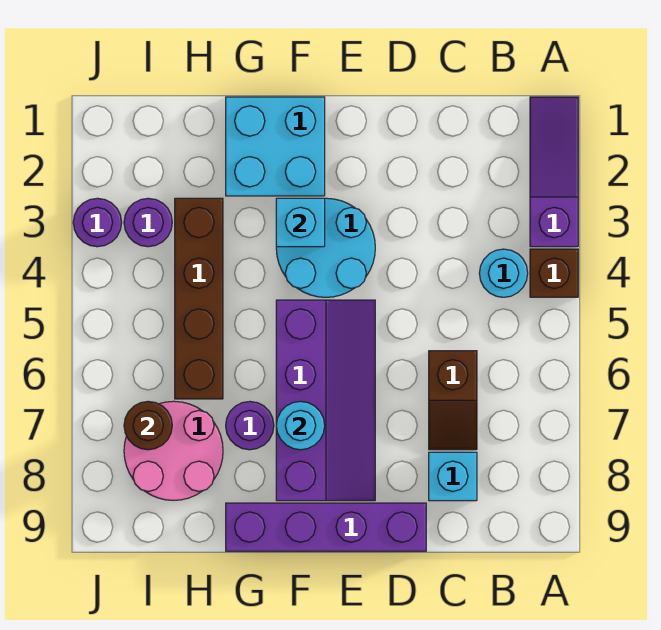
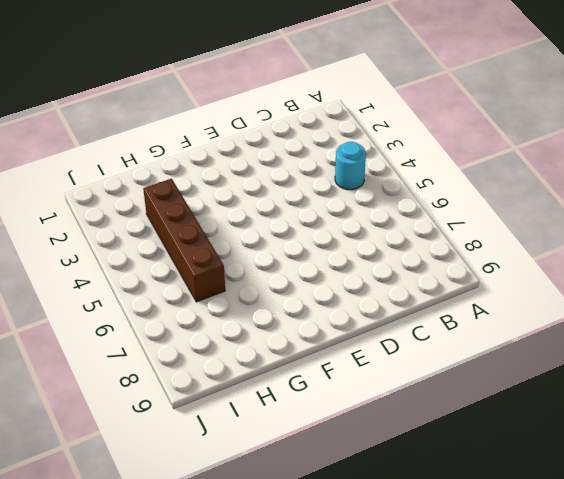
none -> purple slope A1:A3 level 1 top 3
none -> brown brick A4 level 1
none -> brown slope C6:C7 level 1 top 6

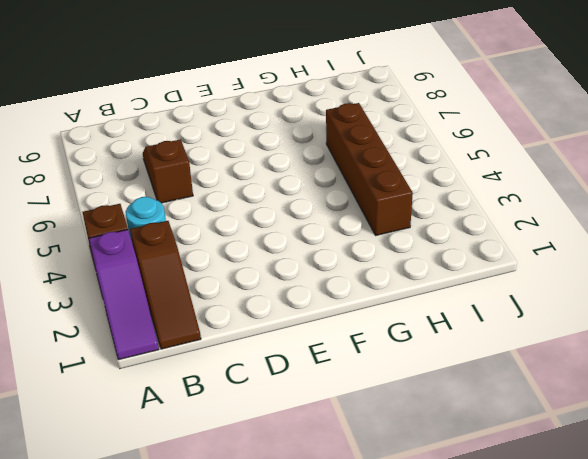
brown slope B1:B3 level 1 top 3 -> none
none -> cyan brick C8 level 1
none -> purple brick D9:G9 level 1
none -> cyan round brick E3:F4 level 1

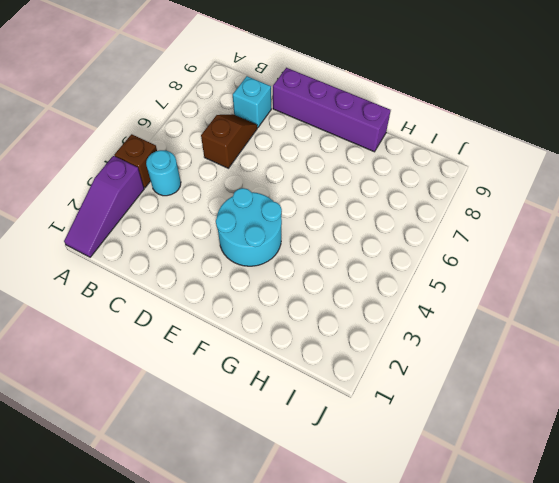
none -> purple slope E5:F8 level 1 top F
none -> cyan brick F1:G2 level 1
none -> purple round brick G7 level 1

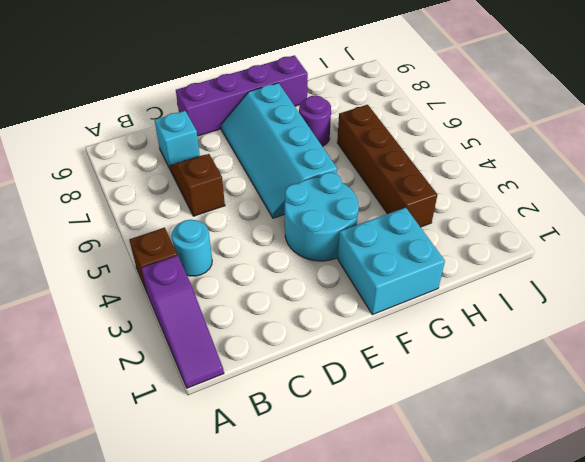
cyan slope E5:F8 level 1 top F -> purple slope E5:F8 level 1 top F
none -> pink round brick H7:I8 level 1
none -> purple round brick I3 level 1
none -> purple round brick J3 level 1

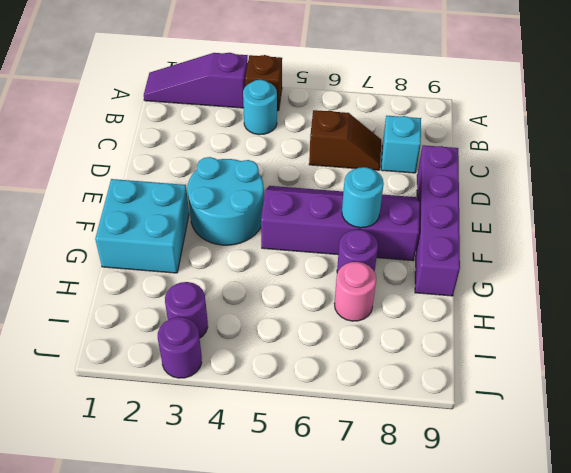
pink round brick H7 level 1 -> pink round brick H7:I8 level 1
none -> brown brick H3:H6 level 1
none -> cyan brick F3 level 2
none -> brown round brick I7 level 2

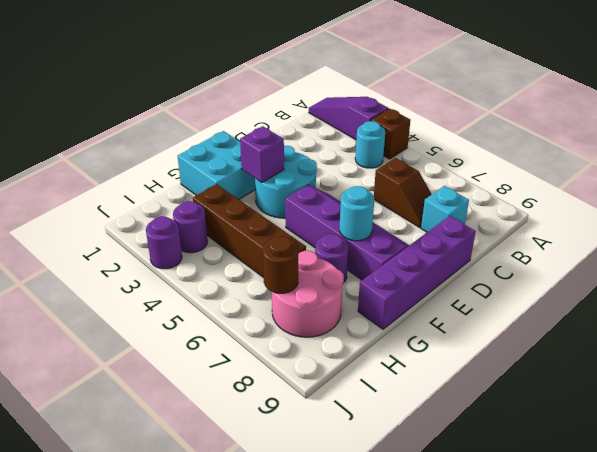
purple brick F3 level 2 -> cyan brick F3 level 2

